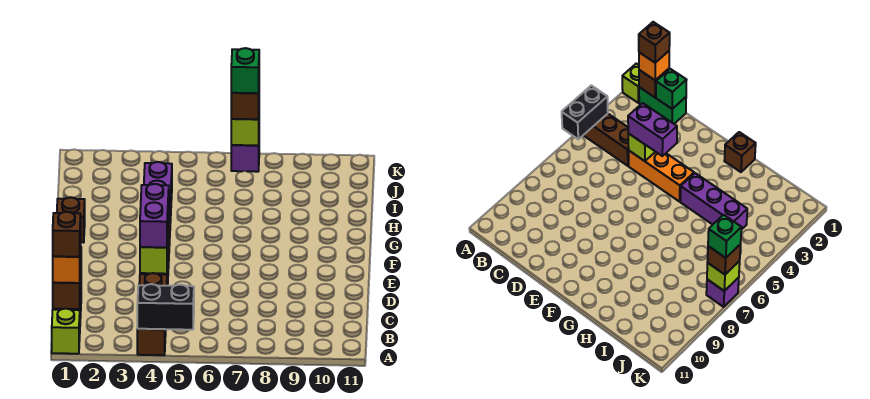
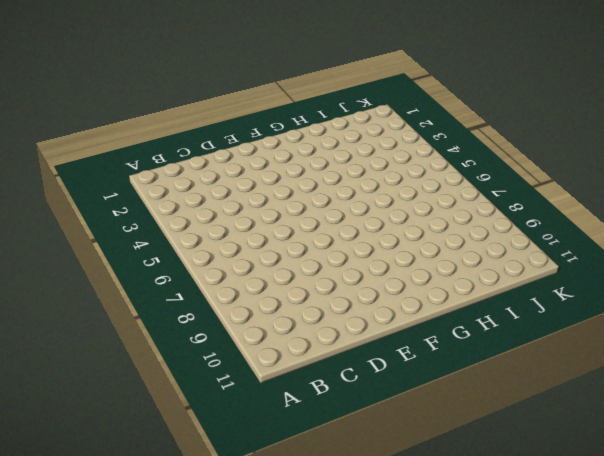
none -> lime brick A1 level 1
none -> brown brick A4:C4 level 1
none -> green brick B1:C1 level 1

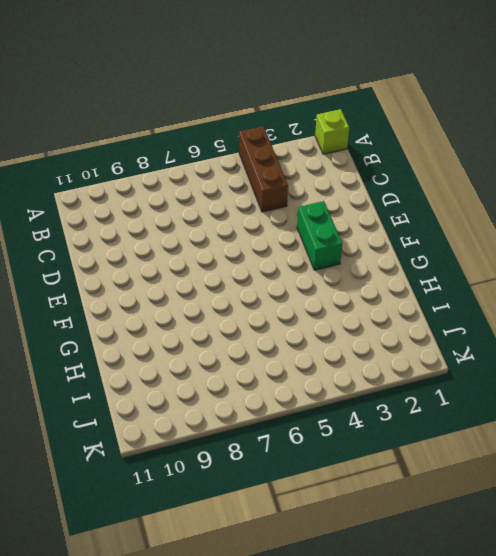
green brick E3:F3 level 1 -> green brick B1:C1 level 1
none -> orange brick D4:F4 level 1
none -> brown brick G1 level 1
none -> purple brick G4:I4 level 1

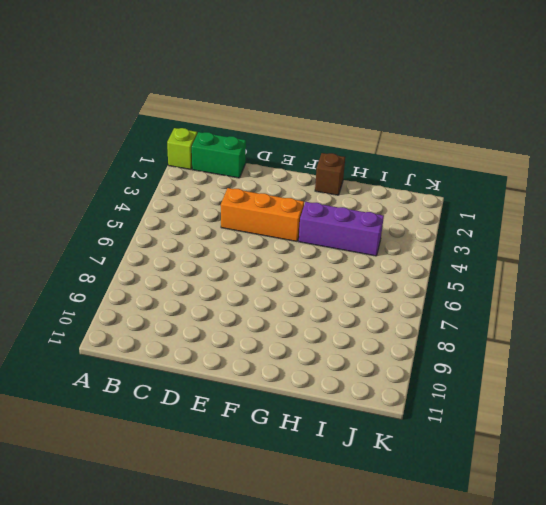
none -> brown brick A4:C4 level 1
none -> purple brick K7 level 1
none -> black brick A4:A5 level 2

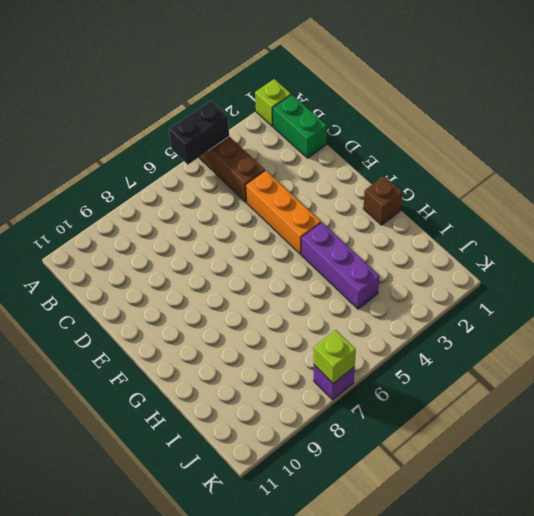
none -> brown brick B1 level 2
none -> green brick C1 level 2
none -> lime brick D4 level 2

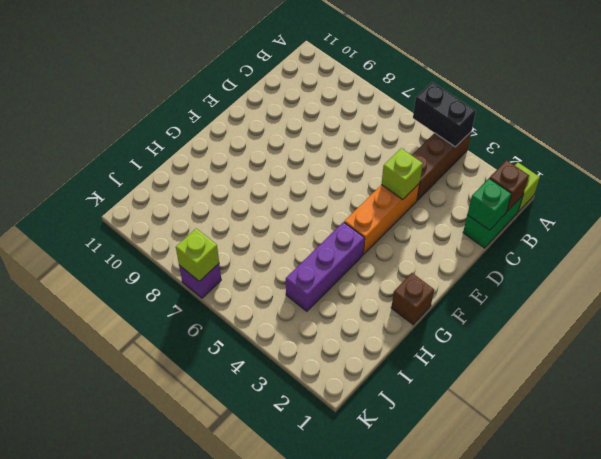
none -> orange brick B1 level 3
none -> purple brick D4:E4 level 3
none -> brown brick K7 level 3

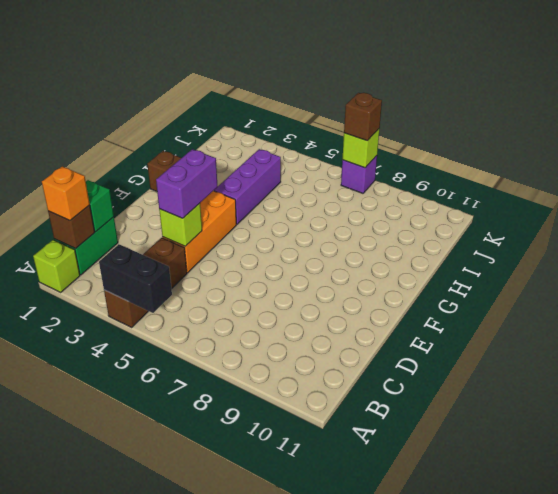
none -> brown brick B1 level 4
none -> green brick K7 level 4

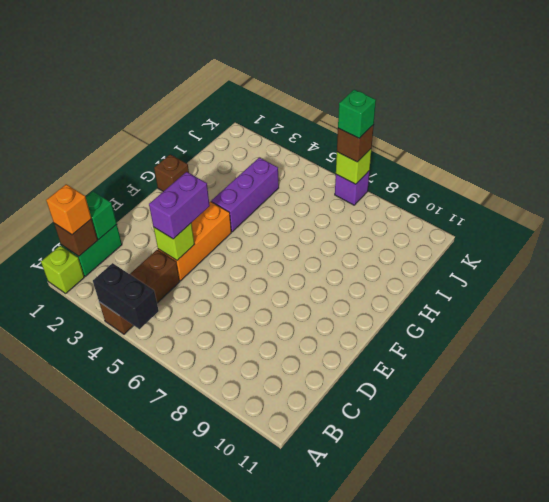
none -> brown brick B1 level 4

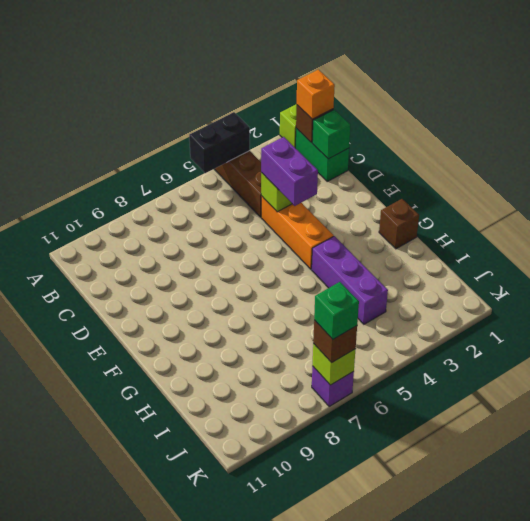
none -> brown brick B1 level 4

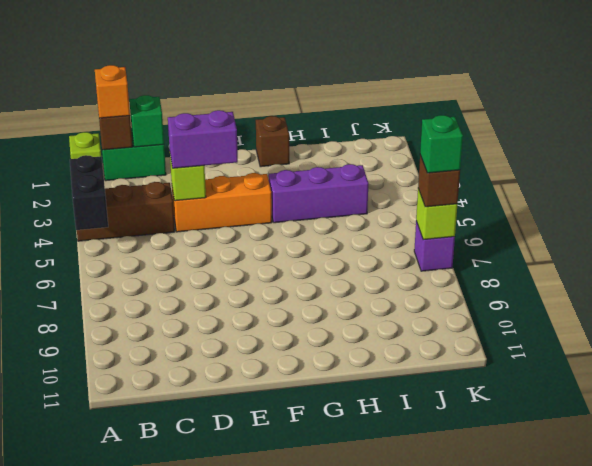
none -> brown brick B1 level 4

